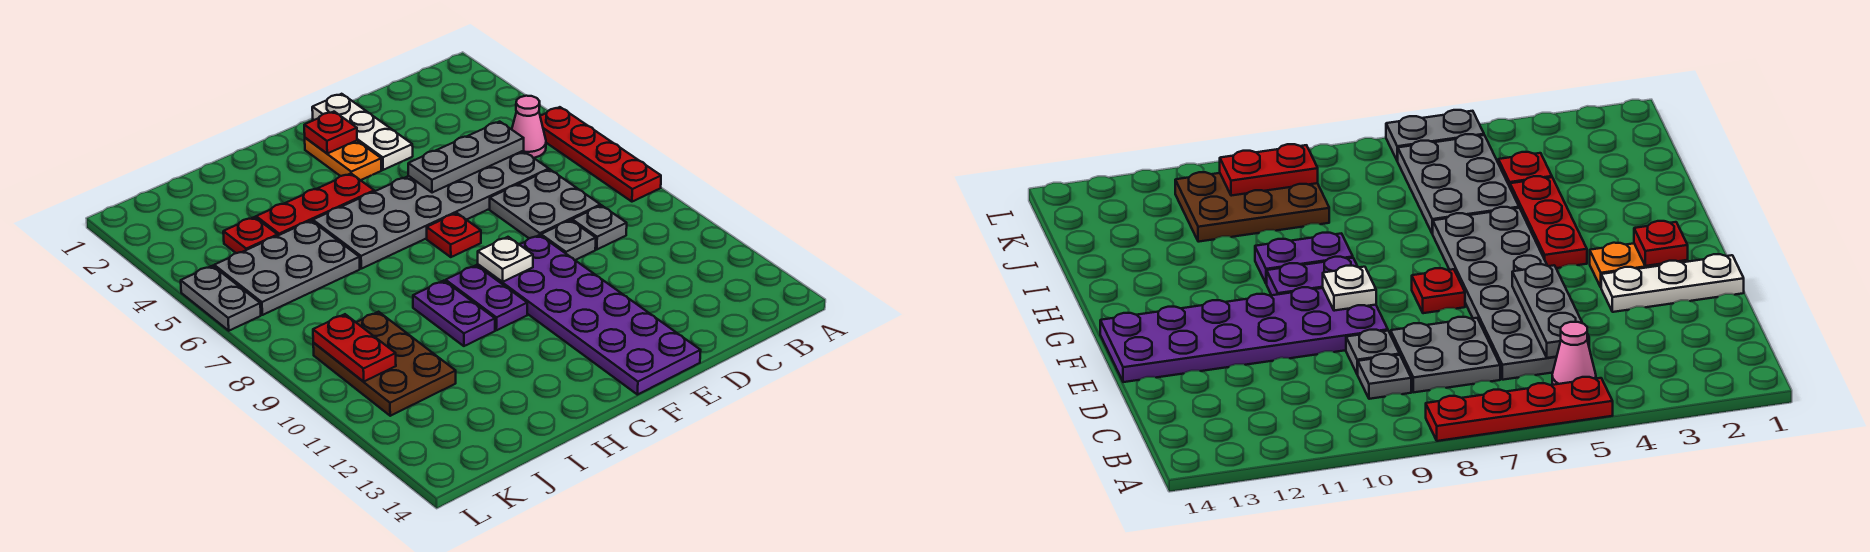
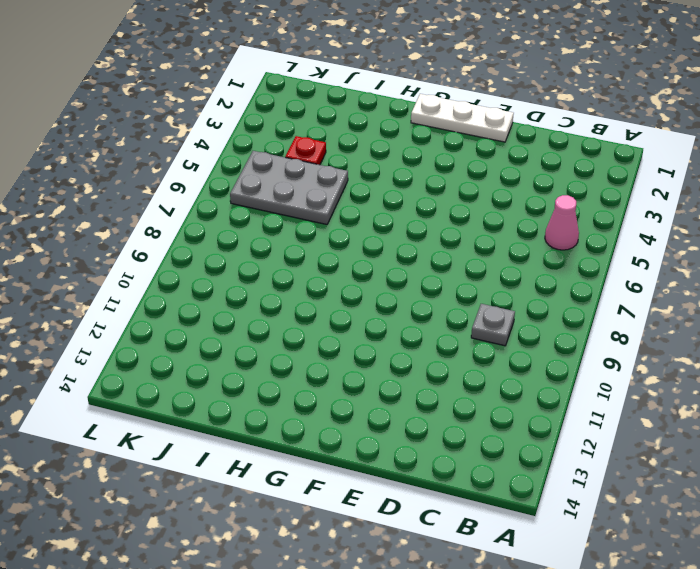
white plate E1:G1 level 1 -> white plate E1:E3 level 1
none -> red plate A5:A8 level 1
none -> grey plate C5:H6 level 1
none -> grey plate C7:D8 level 1

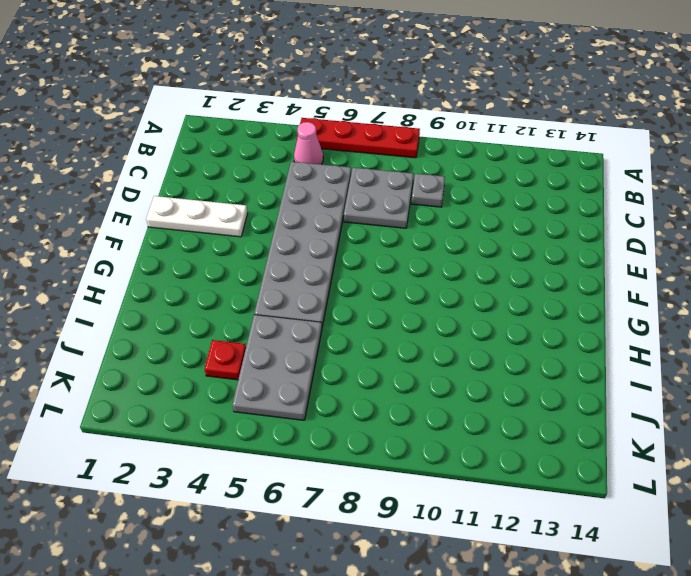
none -> grey plate D9 level 1
none -> purple plate E9:F14 level 1
none -> orange plate F2:F3 level 1

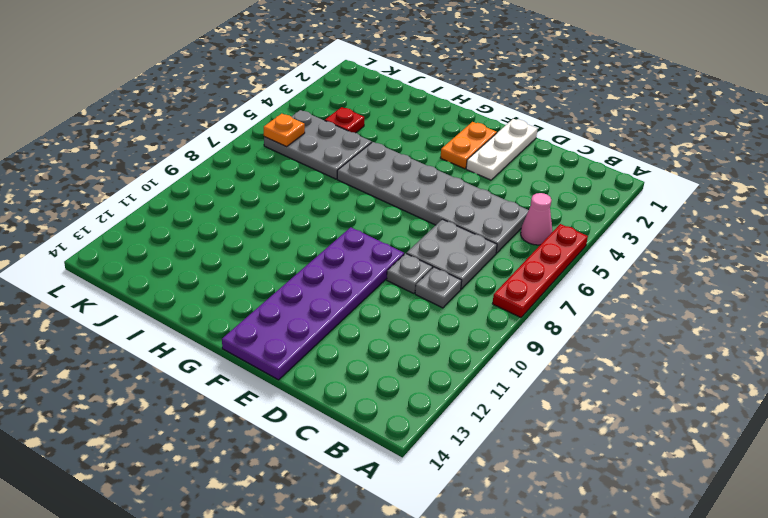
orange plate K6 level 2 -> none
none -> red plate F7 level 1
none -> red plate G4:I4 level 1
none -> purple plate G9:G10 level 1

